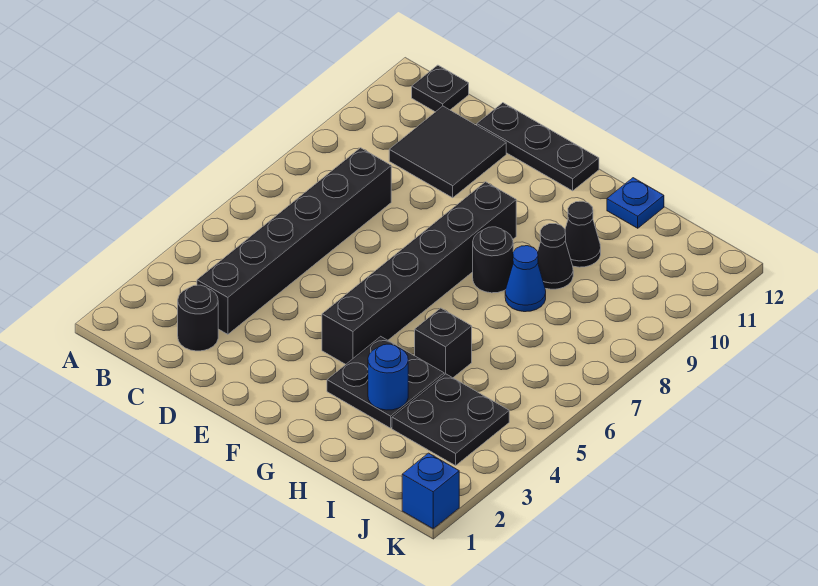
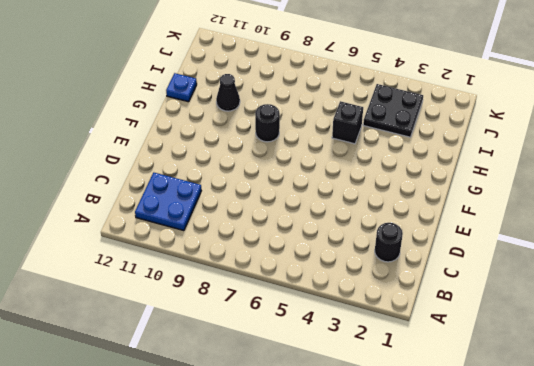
blue plate B10:C11 level 1 -> black tile C10:D11 level 1
none -> black plate B12 level 1
none -> black brick C3:C8 level 1
none -> black plate D12:F12 level 1

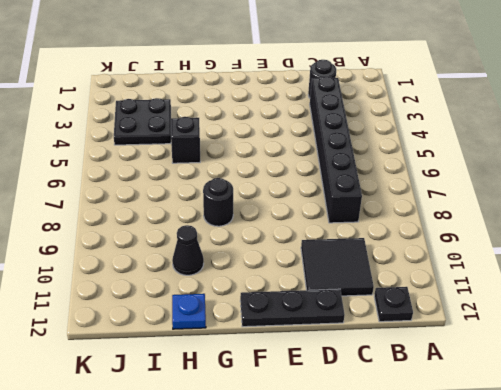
none -> black brick F4:F9 level 1
none -> black plate G3:H4 level 1
none -> blue cone H8 level 1

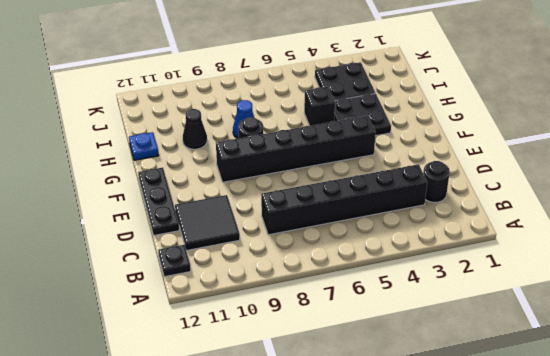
none -> black cone H9 level 1
none -> blue brick K1 level 1
none -> blue round brick H3 level 2

